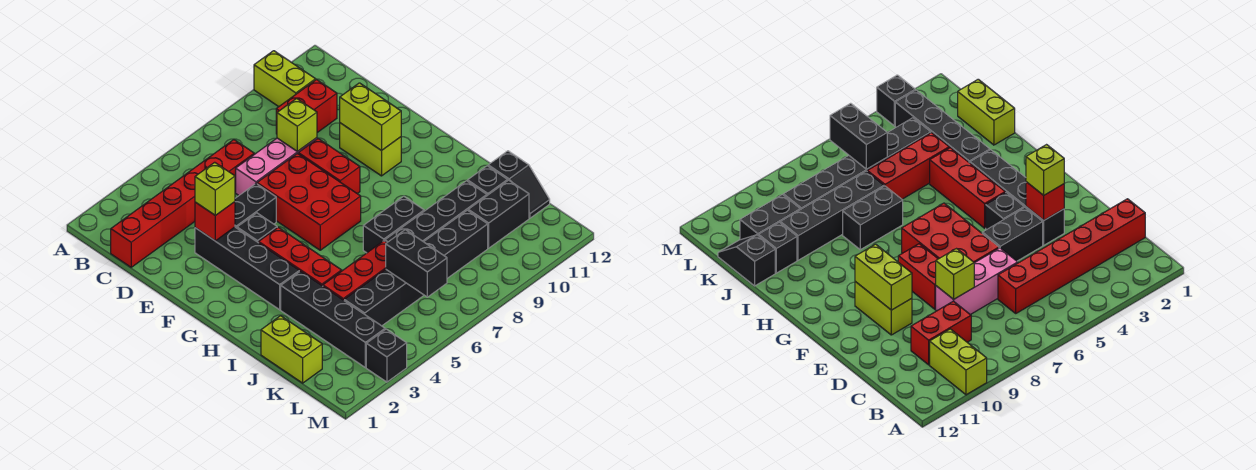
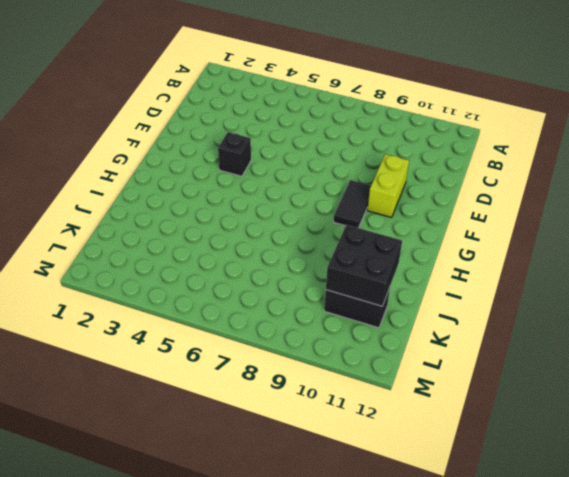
black tile F9:G9 level 1 -> none
black brick J10:K11 level 2 -> none
none -> lime brick A10:B10 level 1
none -> red brick C1:C6 level 1
none -> red brick C9:C10 level 1

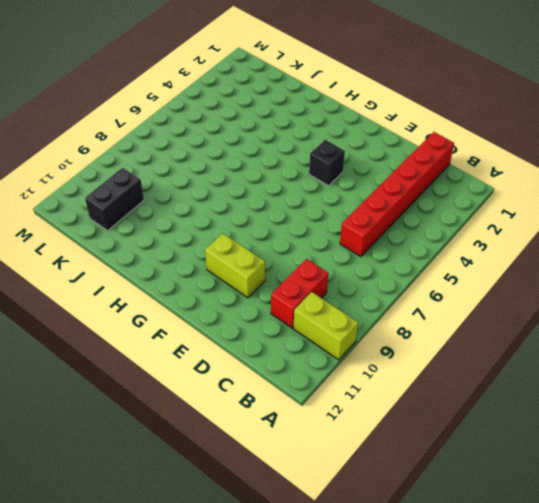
none -> pink brick D6:D8 level 1
none -> black brick E3:H3 level 1
none -> black brick E4:E5 level 1

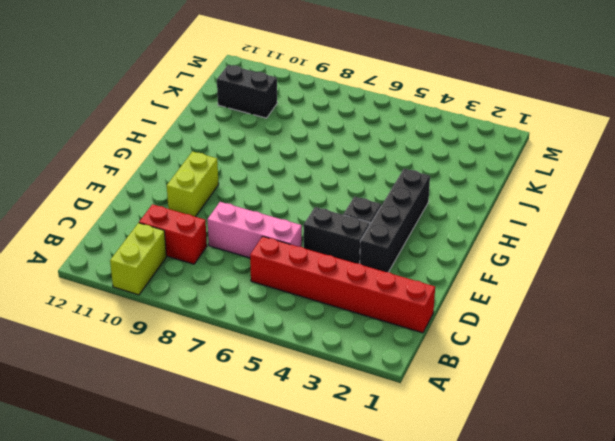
none -> red brick E6:G7 level 1
none -> red brick E8:F8 level 1
none -> red brick G4:I4 level 1

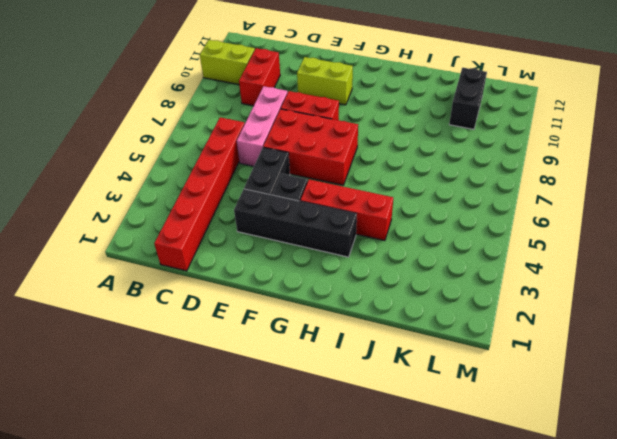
none -> black brick I3:L3 level 1
none -> black brick I7:I8 level 1
none -> lime brick J1:K1 level 1

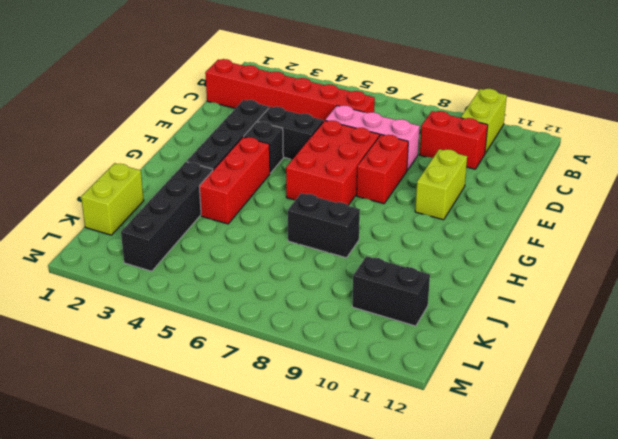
none -> red brick J4:J6 level 1
none -> black brick J7:J10 level 1
none -> black brick J11 level 1

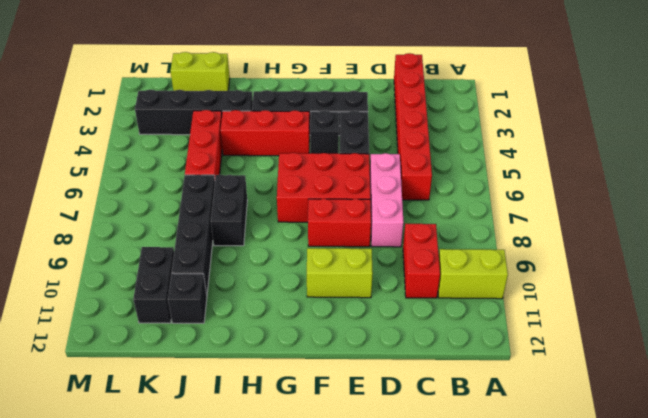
none -> black slope J12:K12 level 1 top J
none -> black brick K4:K9 level 1
none -> black brick M3 level 1

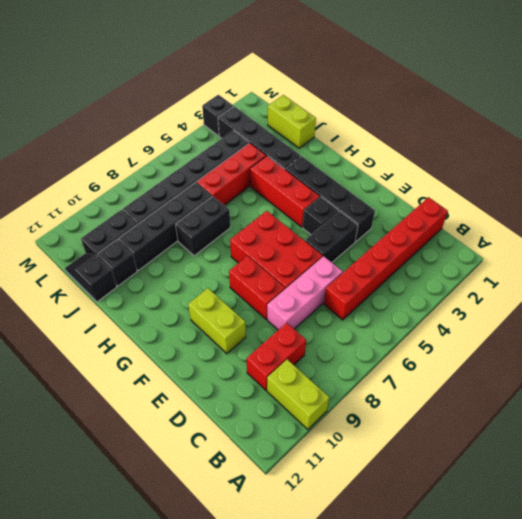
none -> lime brick D8 level 2
none -> red brick E3 level 2
none -> lime brick E10:F10 level 2

